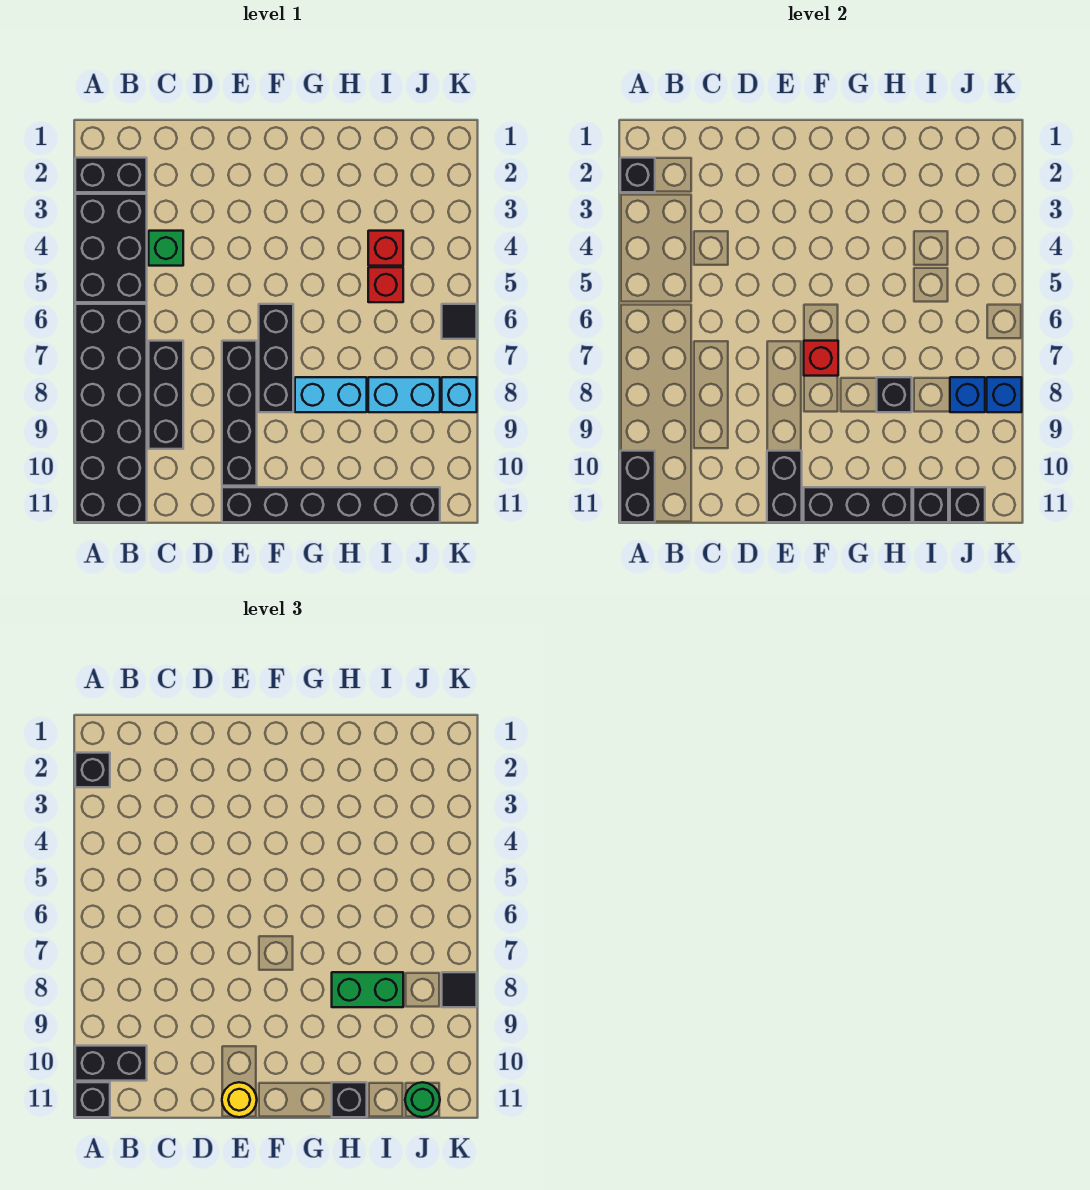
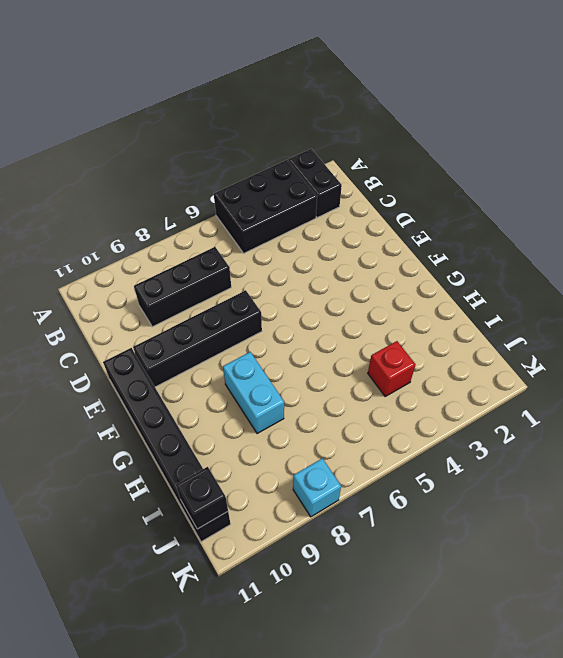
none -> black brick A6:B11 level 1
none -> green brick C4 level 1
none -> black brick F6:F8 level 1
none -> red brick I5 level 1

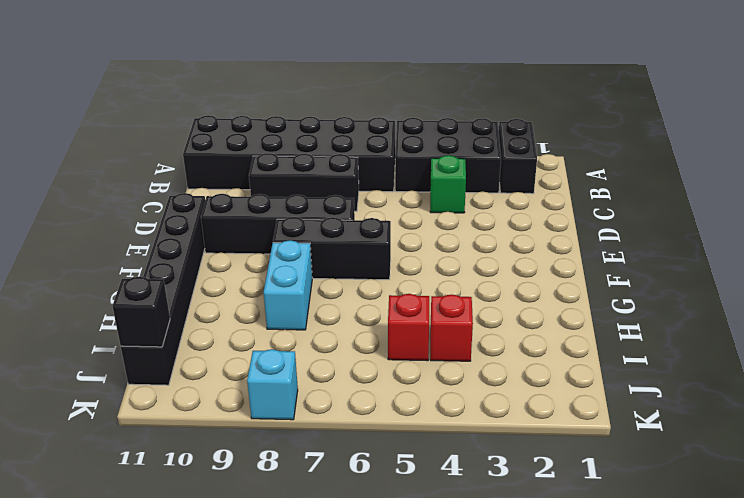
none -> cyan brick I8:J8 level 1
none -> black tile K6 level 1
none -> black brick A2 level 2
none -> black brick A10:A11 level 2

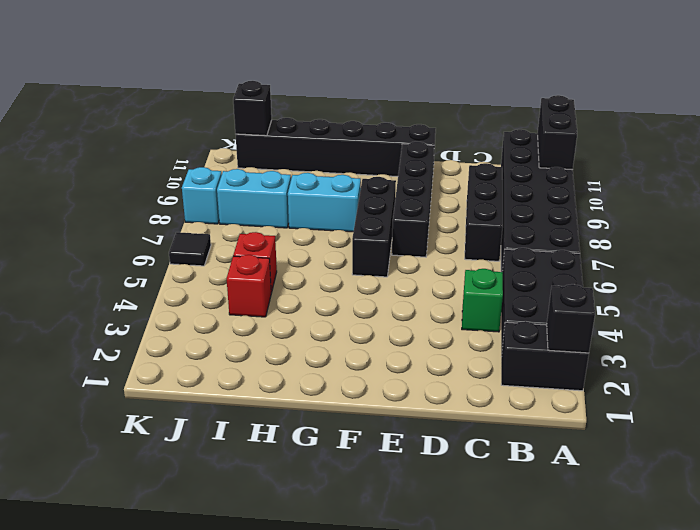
none -> black brick E10:E11 level 2
none -> red brick F7 level 2
none -> black brick F11:H11 level 2
none -> black brick H8 level 2

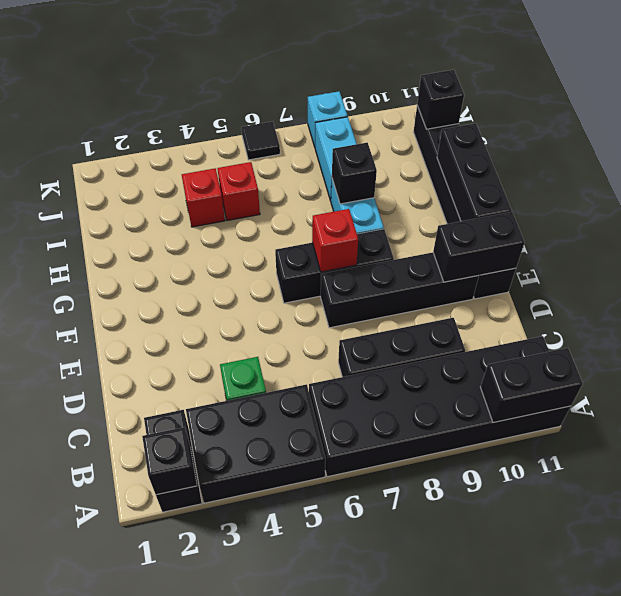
none -> black brick I11 level 2
none -> blue brick J8 level 2
none -> blue brick K8 level 2
none -> black brick A2 level 3

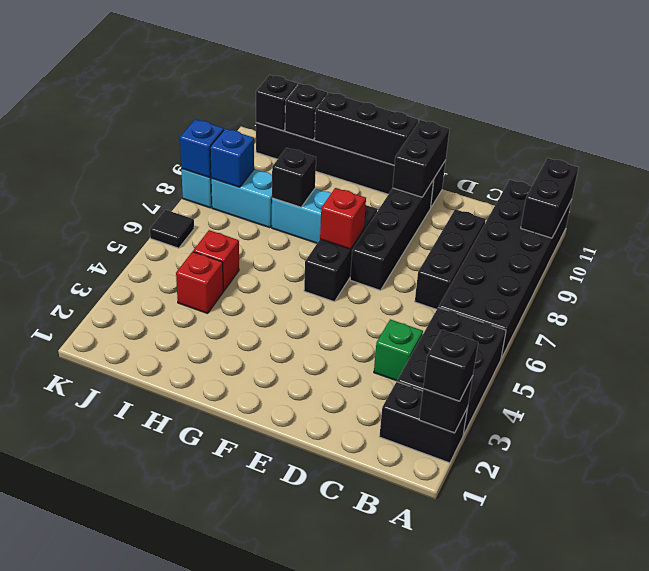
none -> black brick A10:B10 level 3
none -> black brick A11 level 3
none -> yellow round brick E11 level 3
none -> green brick H8:I8 level 3

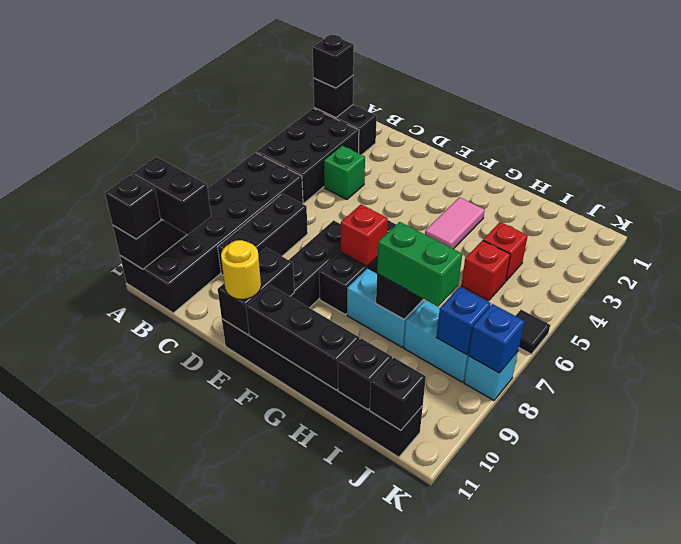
pink tile G3:G4 level 1 -> none
none -> black brick H11 level 3
none -> green round brick J11 level 3
none -> black tile K8 level 3

